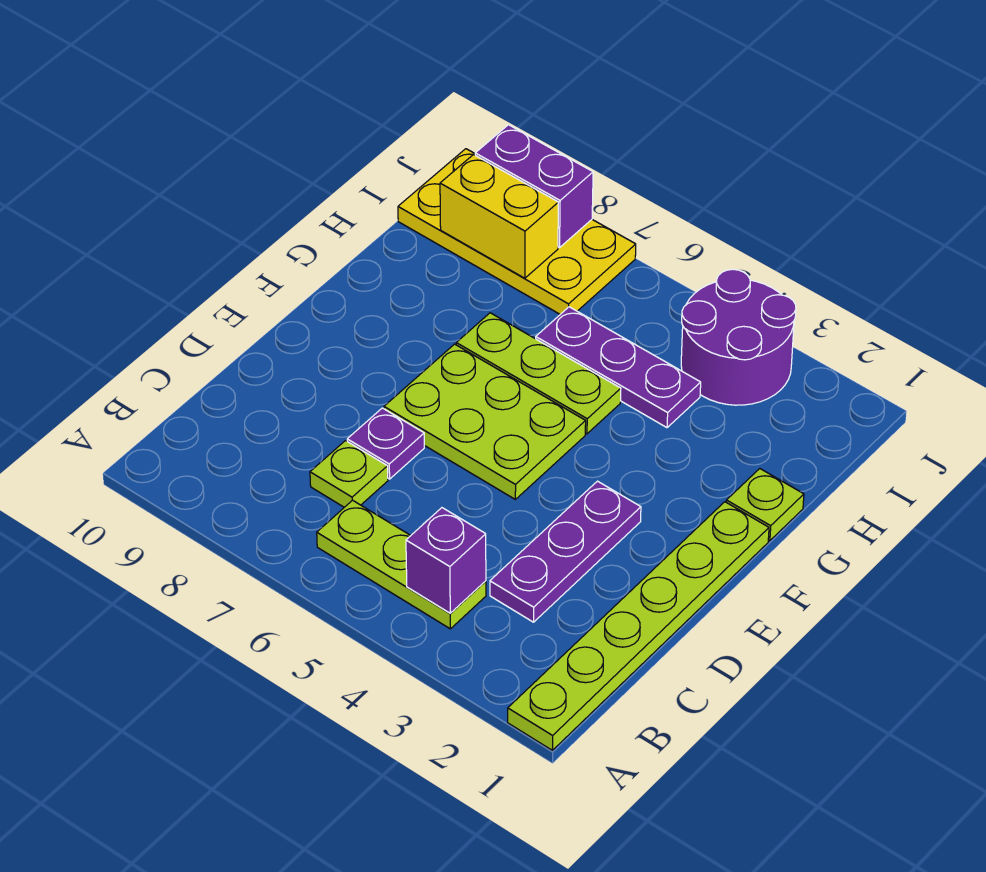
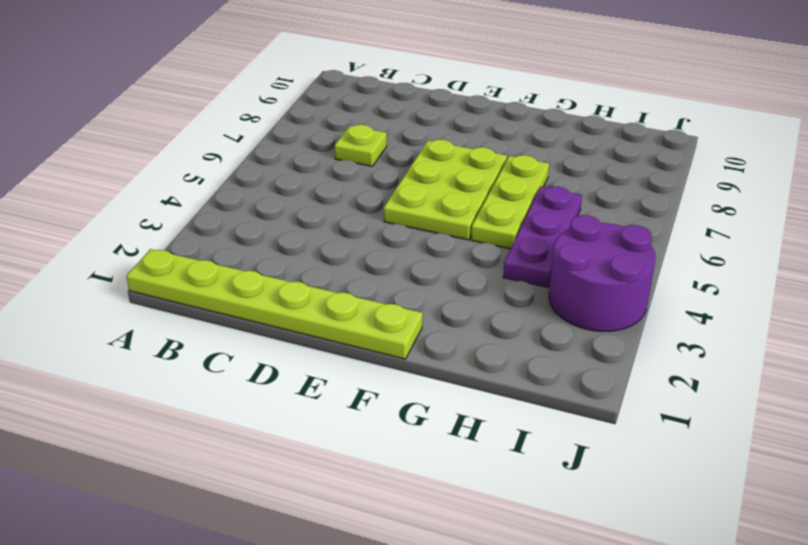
none -> lime plate B4:B6 level 1
none -> purple plate C3:E3 level 1
none -> purple plate D7 level 1

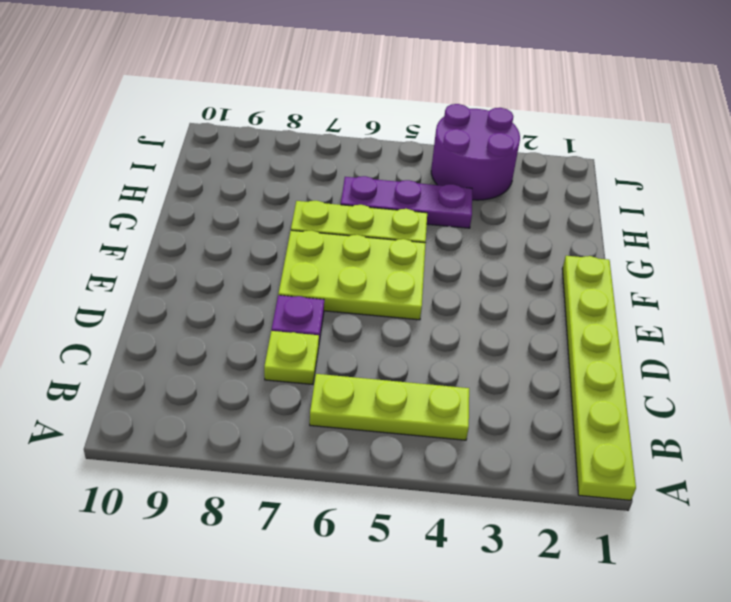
none -> purple plate C3:E3 level 1
none -> lime plate G1 level 1
none -> yellow plate I7:J10 level 1

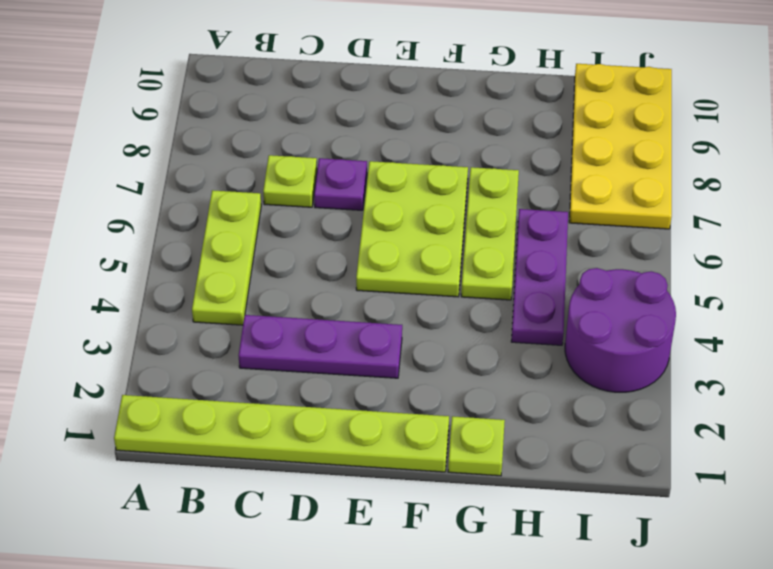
none -> purple brick B4 level 2
none -> yellow brick I8:I9 level 2
none -> purple brick J8:J9 level 2

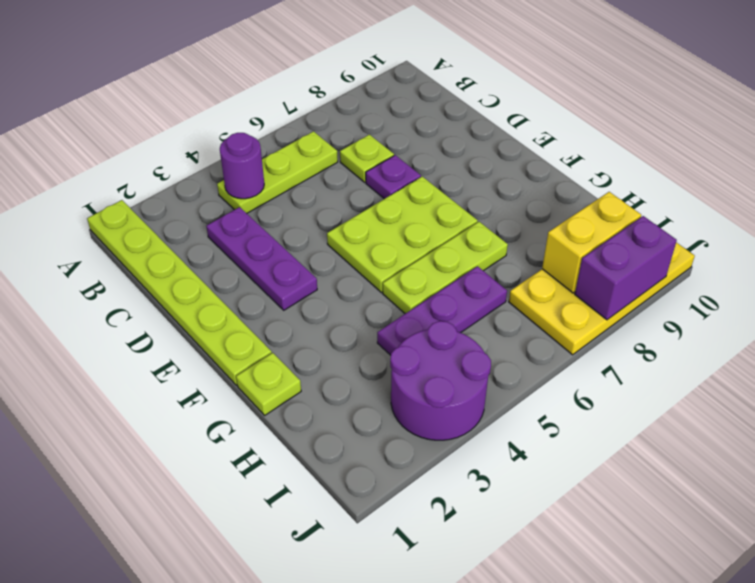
purple round brick B4 level 2 -> purple brick B4 level 2

